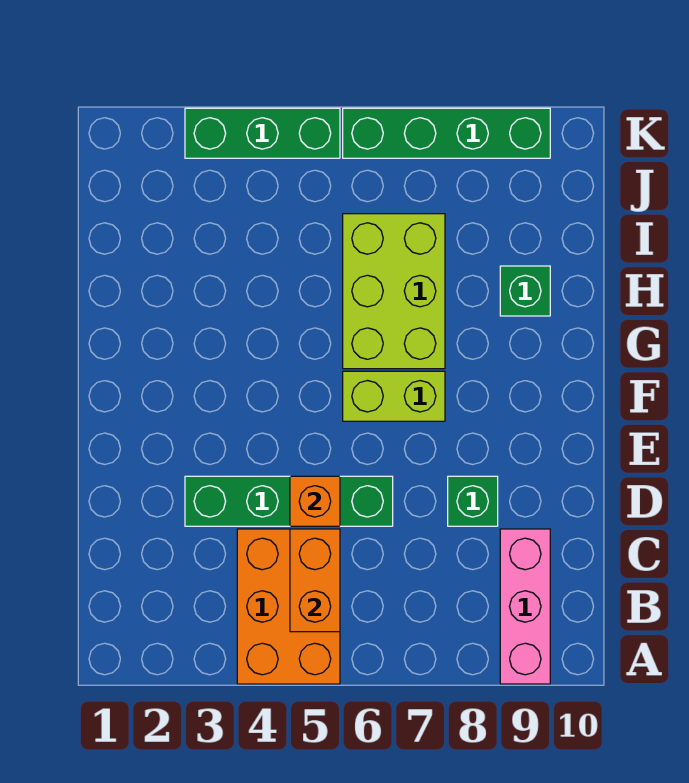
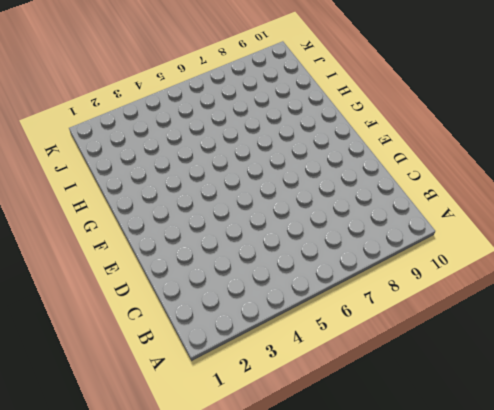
none -> orange brick A4:C5 level 1
none -> pink brick A9:C9 level 1

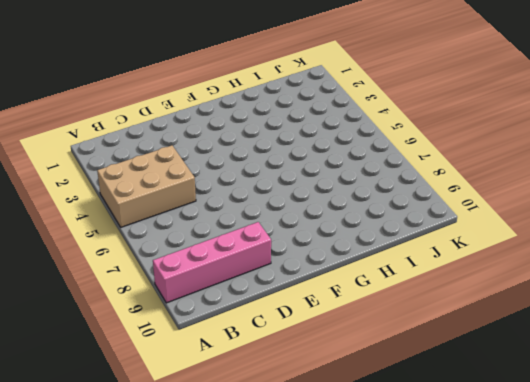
tan brick A4:C5 level 1 -> orange brick A4:C5 level 1
pink brick A9:D9 level 1 -> pink brick A9:C9 level 1
none -> green brick D3:D6 level 1
none -> green brick D8 level 1

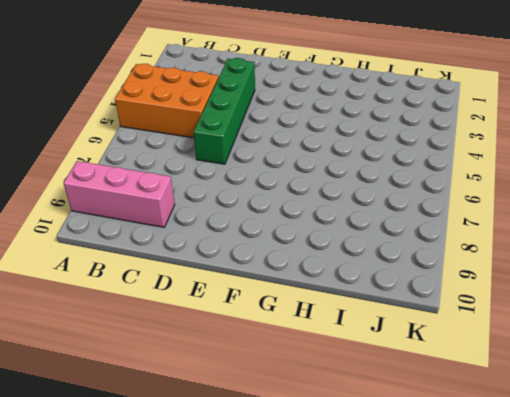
none -> green brick D8 level 1
none -> lime brick F6:F7 level 1

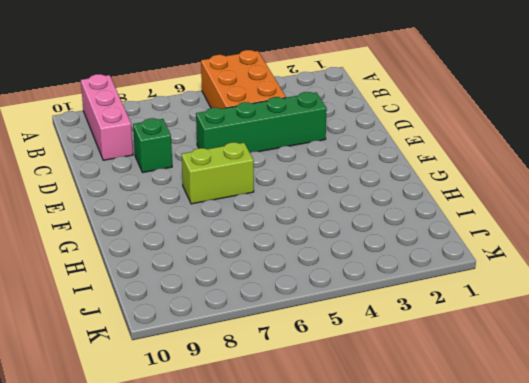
none -> lime brick G6:I7 level 1
none -> green brick H9 level 1

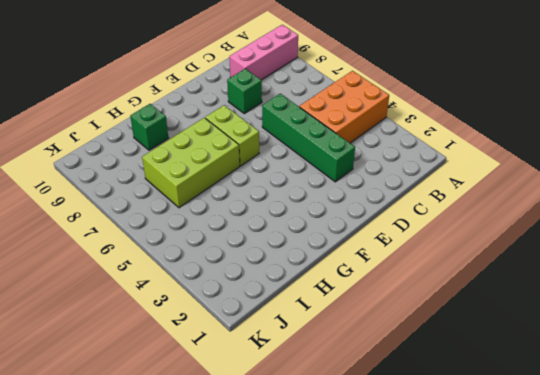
none -> green brick K3:K5 level 1
none -> green brick K6:K9 level 1

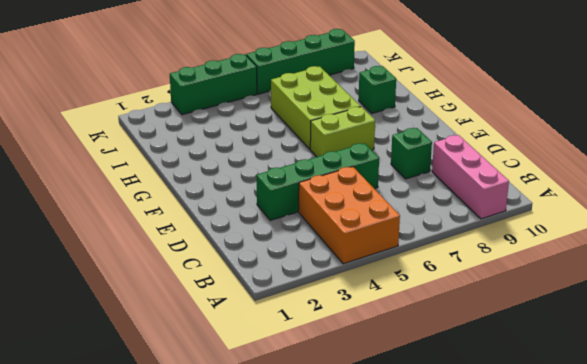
none -> orange brick B5:C5 level 2
none -> orange brick D5 level 2

